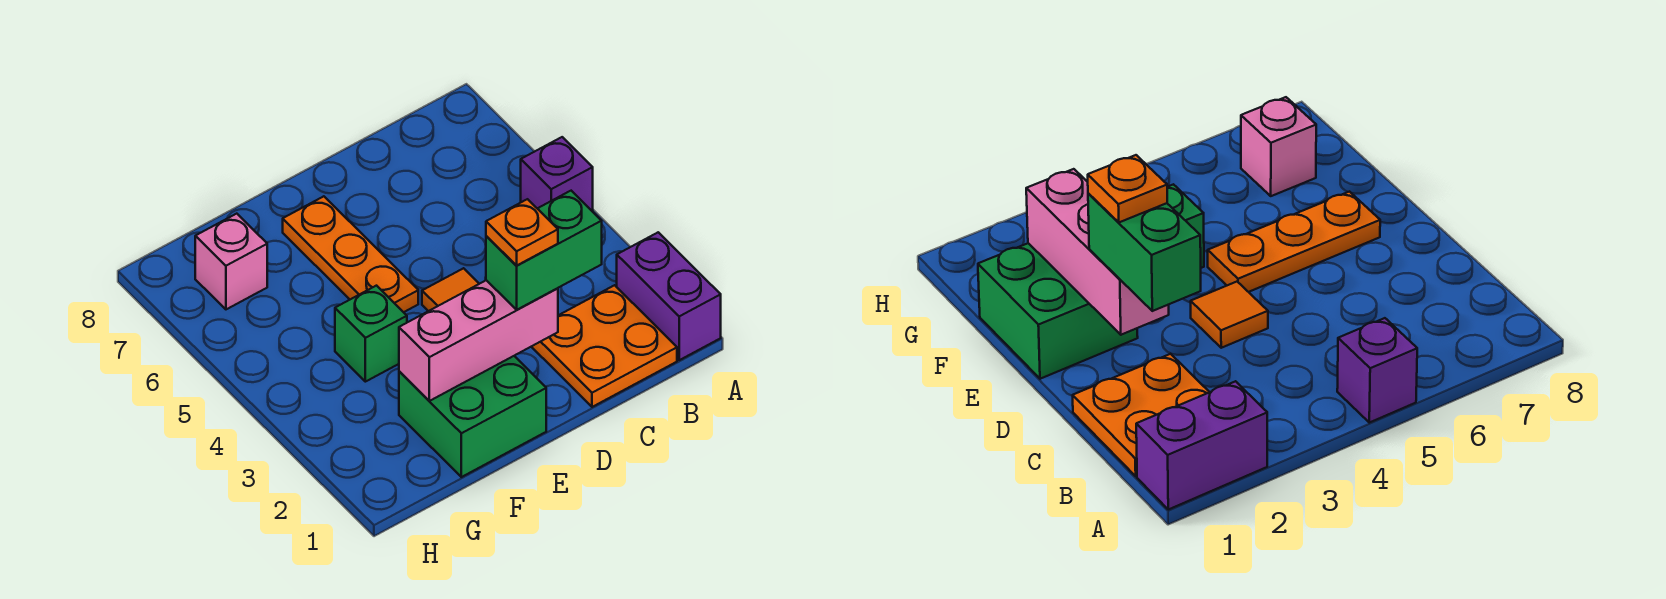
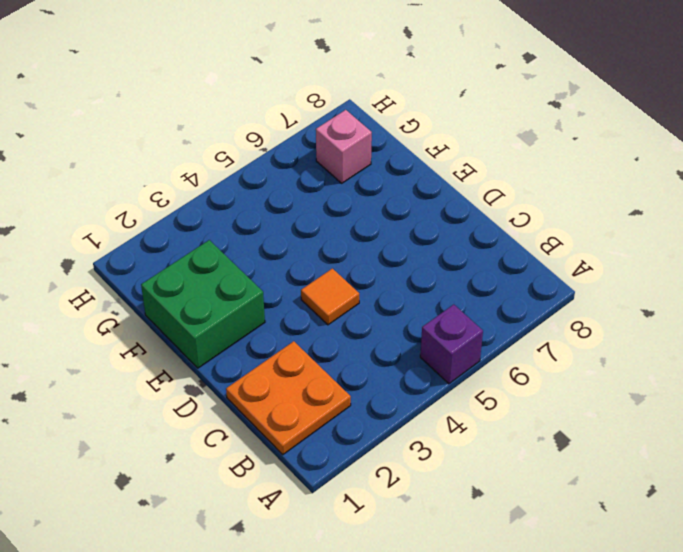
none -> purple brick A1:A2 level 1
none -> orange plate E5:E7 level 1

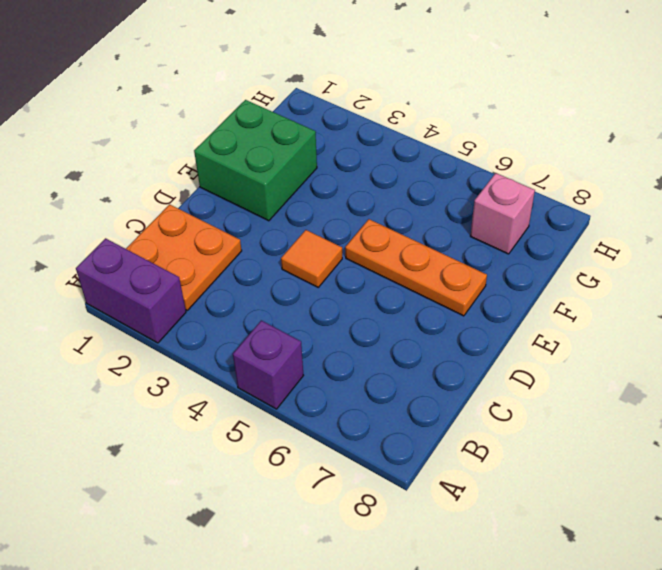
none -> green brick F4 level 1
none -> pink brick D2:F2 level 2

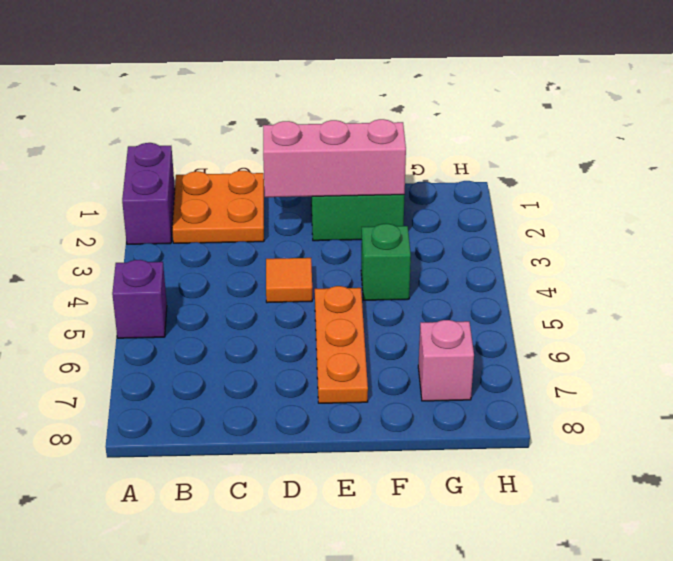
none -> green brick C2:D2 level 3
none -> orange plate D2 level 4

